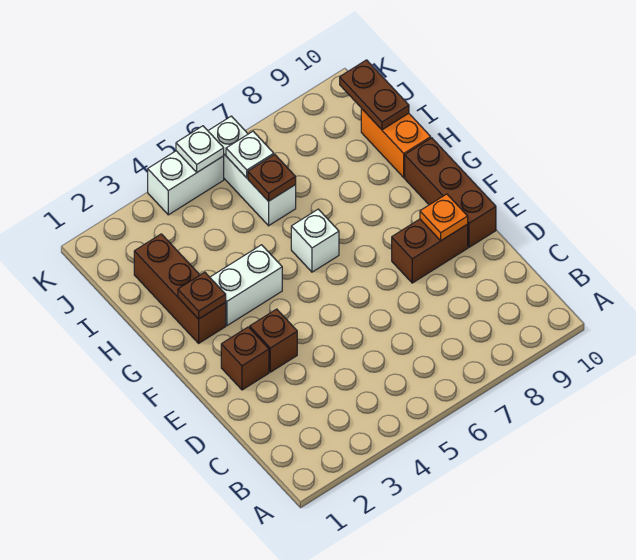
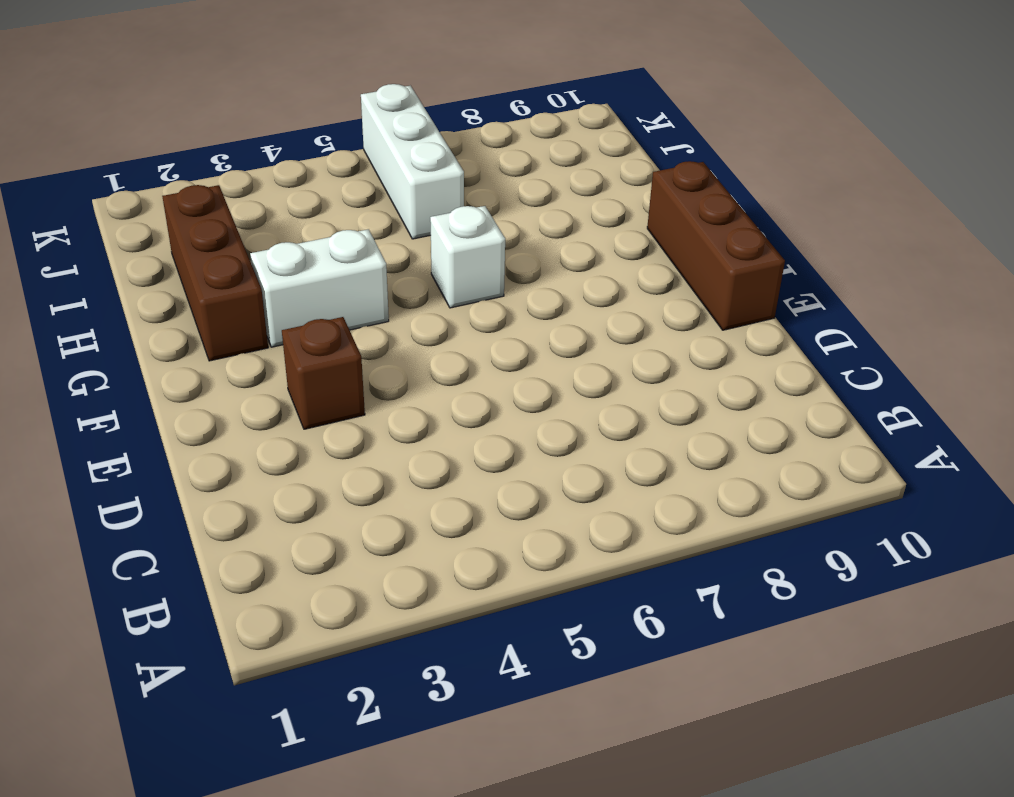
none -> brown brick E2 level 1
none -> brown brick E8:E9 level 1
none -> orange brick H10:I10 level 1

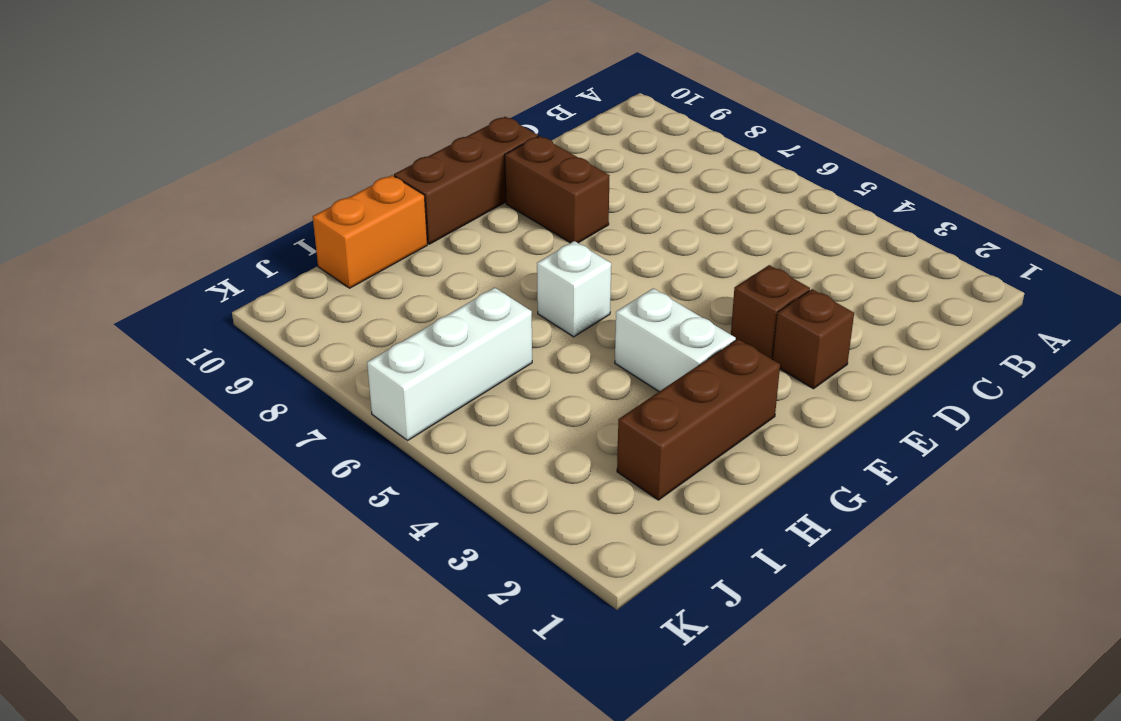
none -> white brick K4:K5 level 1
none -> orange plate E9 level 2
none -> brown plate G2 level 2

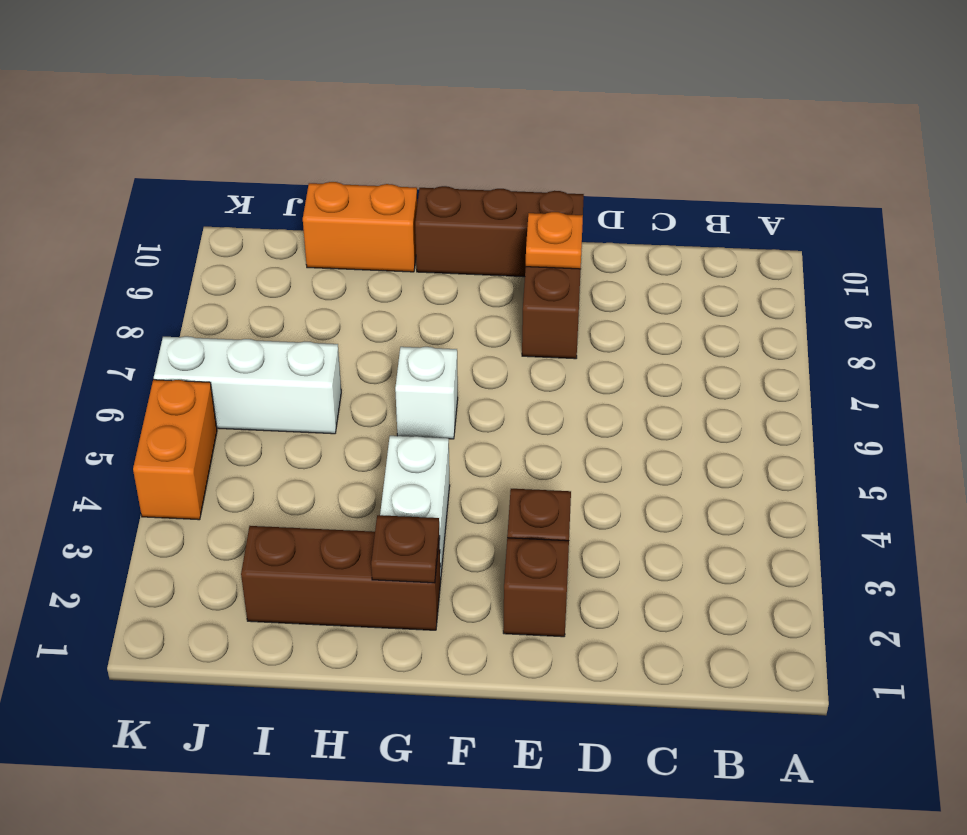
orange brick K4:K5 level 1 -> white brick K4:K5 level 1
none -> brown plate I6 level 2
none -> brown plate I10:J10 level 2
none -> white plate J6 level 2

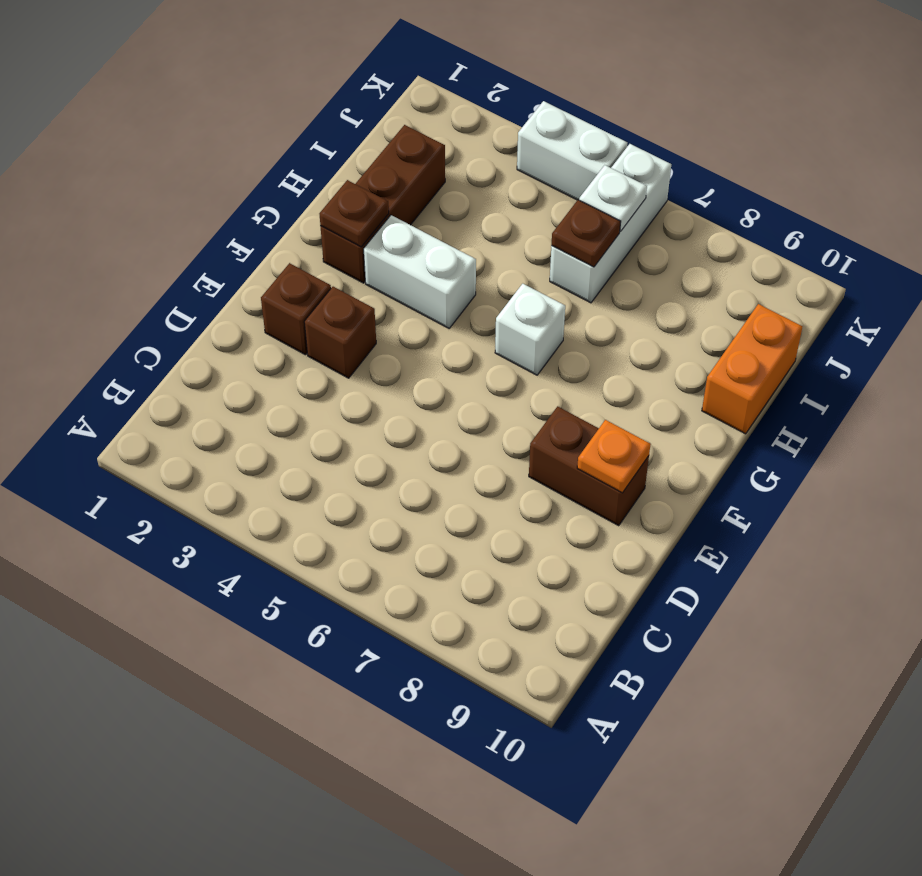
none -> brown brick E10:G10 level 1
none -> brown plate I10:J10 level 2
none -> white plate K5 level 2

